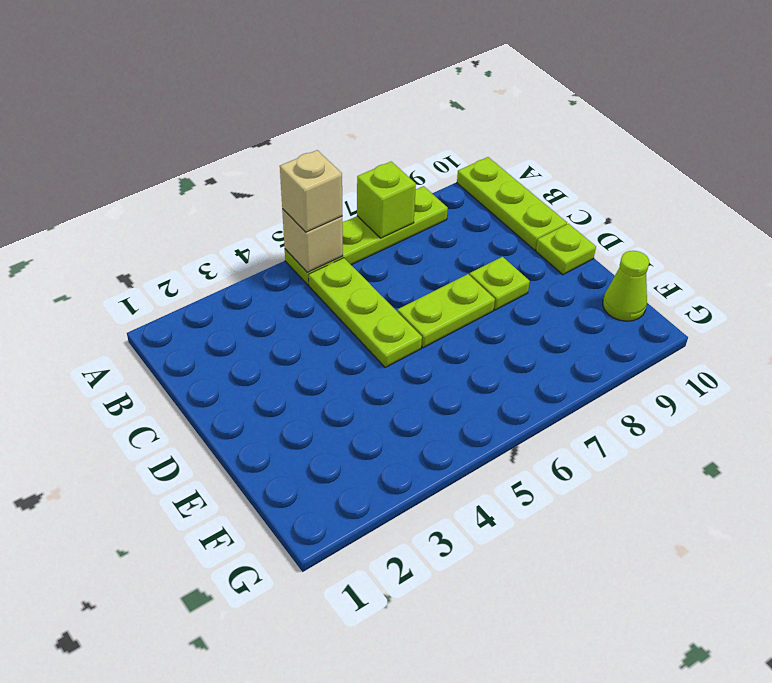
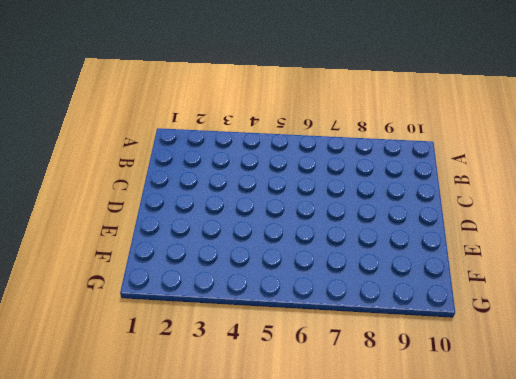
none -> lime plate A5:A8 level 1
none -> lime plate A10:C10 level 1

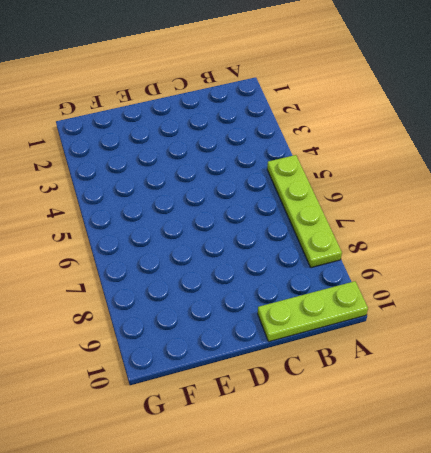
none -> lime plate B5:D5 level 1
none -> lime plate D6:D7 level 1

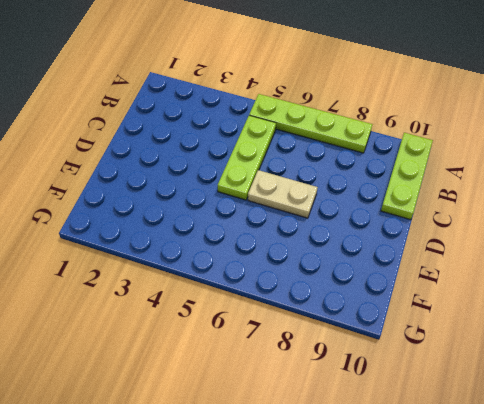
tan plate D6:D7 level 1 -> lime plate D6:D7 level 1
none -> lime plate D8 level 1
none -> lime plate D10 level 1

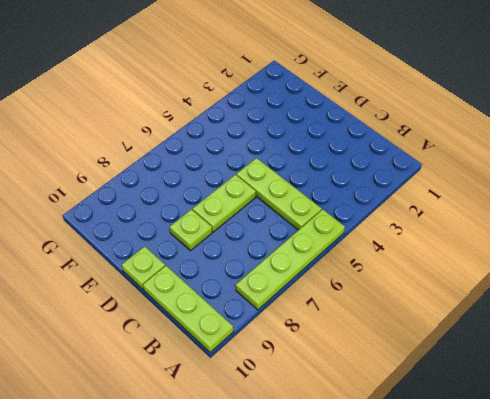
none -> lime cone F10 level 1
none -> tan brick A5 level 2

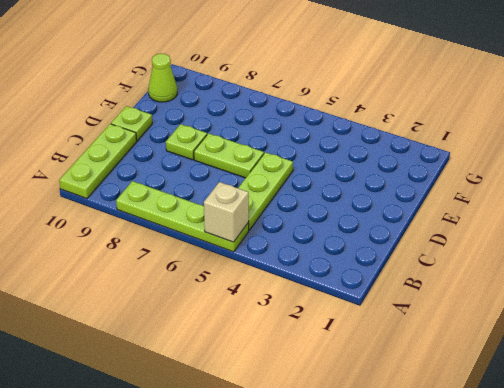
none -> lime brick A7 level 2
none -> tan brick A5 level 3

